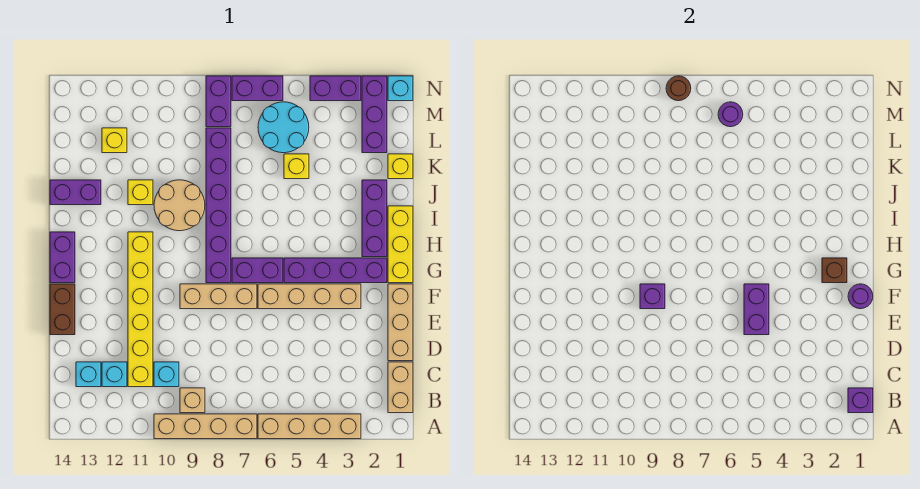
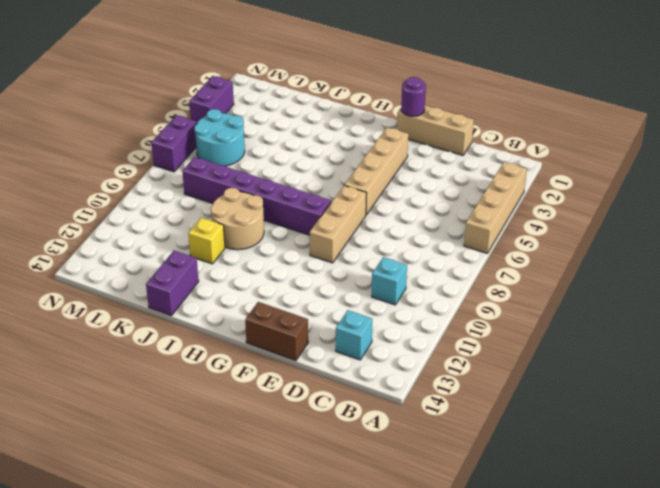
none -> tan brick A7:A10 level 1
none -> tan brick B1:C1 level 1
none -> tan brick B9 level 1
none -> yellow brick C11:H11 level 1

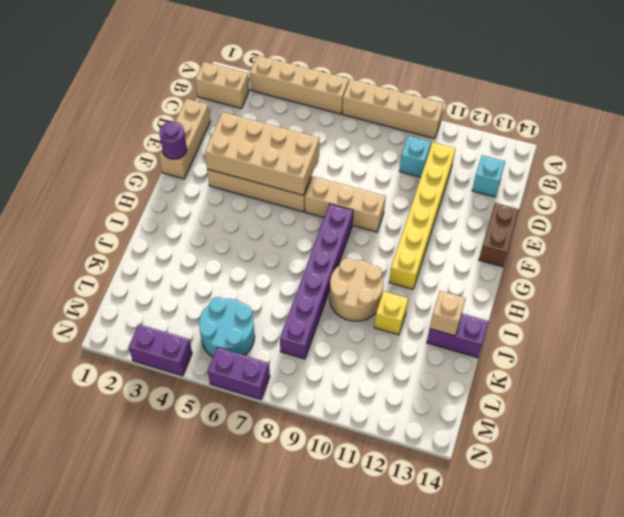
tan brick B1:B2 level 1 -> tan brick B1:C1 level 1
tan brick E3:F6 level 2 -> purple brick E5:F5 level 2
tan brick J13 level 2 -> tan brick B9 level 1
none -> cyan brick C12 level 1
none -> yellow brick G1:I1 level 1
none -> purple brick G2:G5 level 1
none -> purple brick G6:G7 level 1

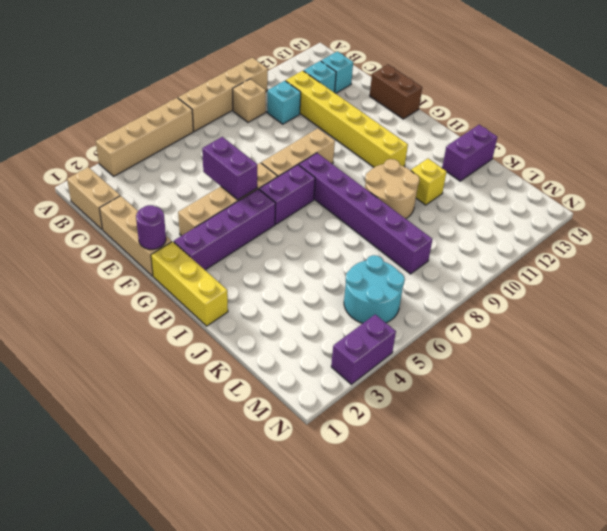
none -> purple brick G14:H14 level 1
none -> purple brick H2:J2 level 1
none -> yellow brick K1 level 1
none -> yellow brick K5 level 1

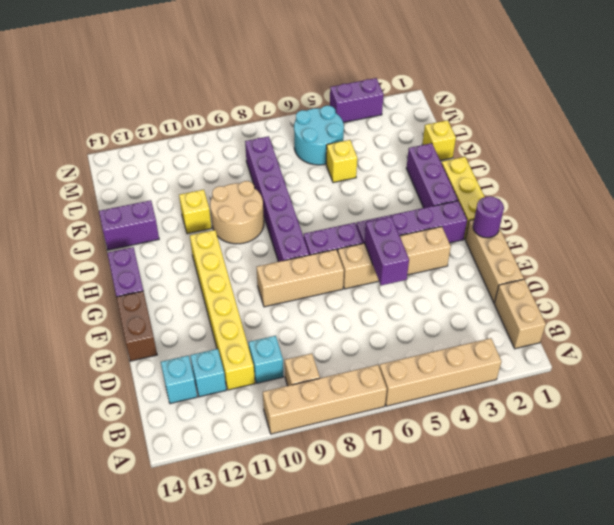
none -> purple brick L2:N2 level 1
none -> yellow brick L12 level 1
none -> purple brick M8:N8 level 1
none -> cyan brick N1 level 1

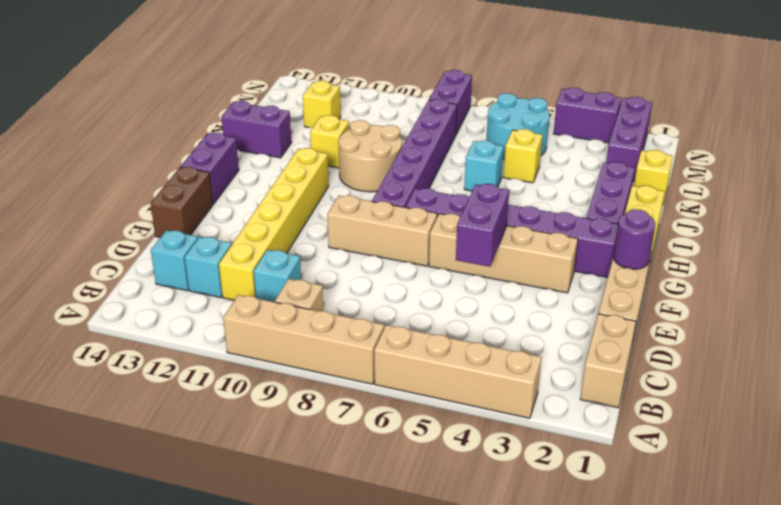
cyan brick J6 level 1 -> cyan brick N1 level 1
none -> purple brick N6:N7 level 1
none -> purple brick B1 level 2
none -> purple brick F9 level 2
none -> brown brick G2 level 2

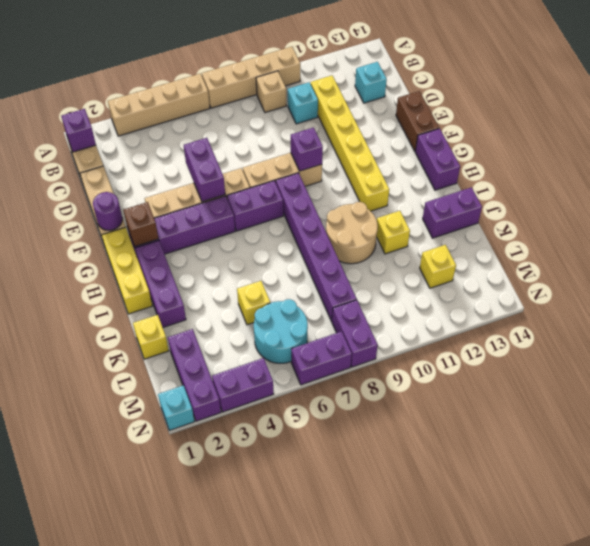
none -> cyan brick C12 level 1
none -> purple round brick M6 level 2
none -> brown round brick N8 level 2

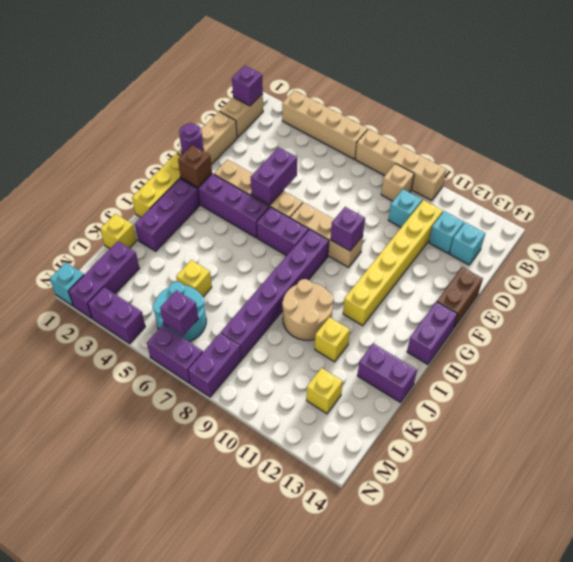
purple brick M6 level 2 -> purple round brick M6 level 2
none -> brown round brick N8 level 2

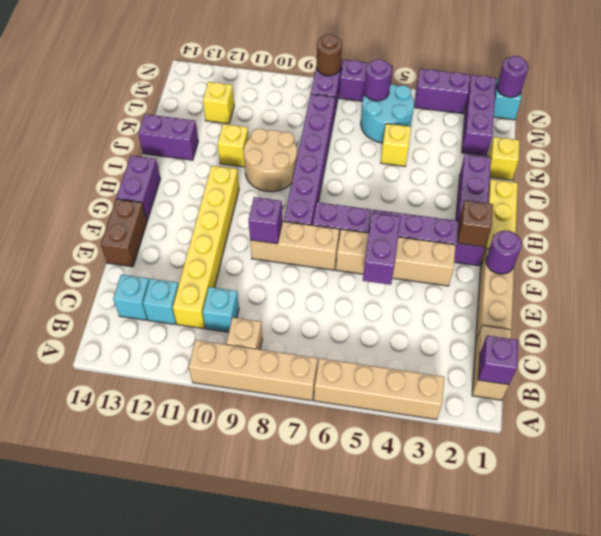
purple round brick N1 level 2 -> none

